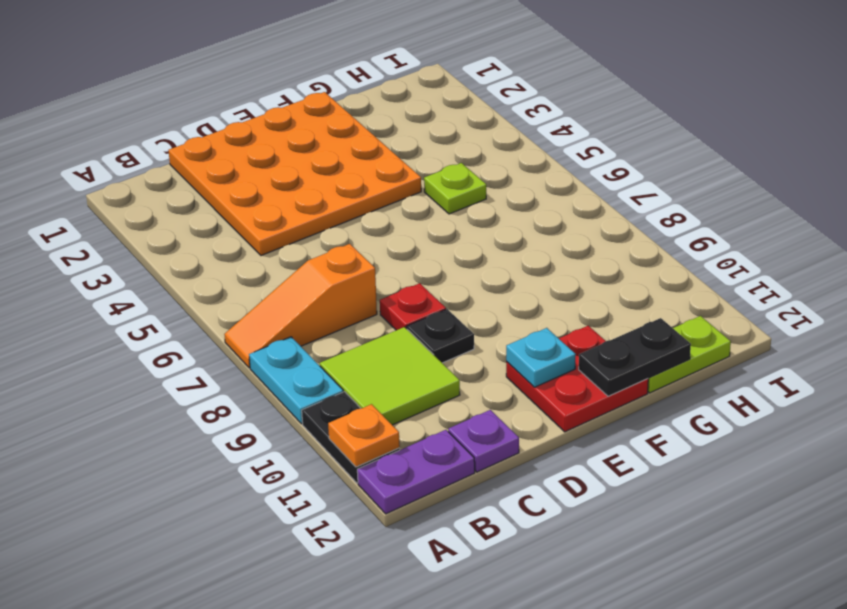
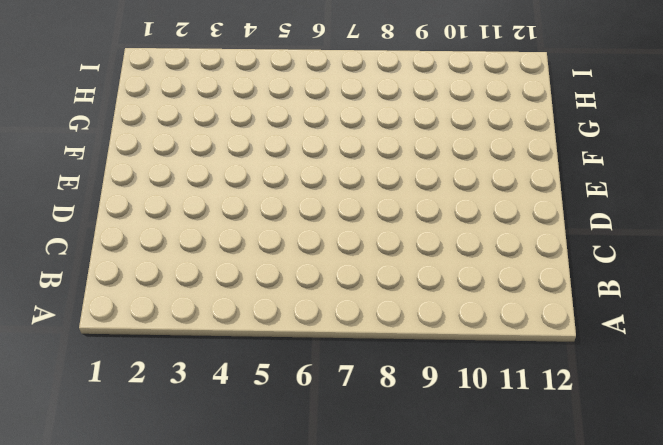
none -> orange slope A7:C7 level 1 top C
none -> cyan plate A8:A9 level 1
none -> black plate A10:A11 level 1

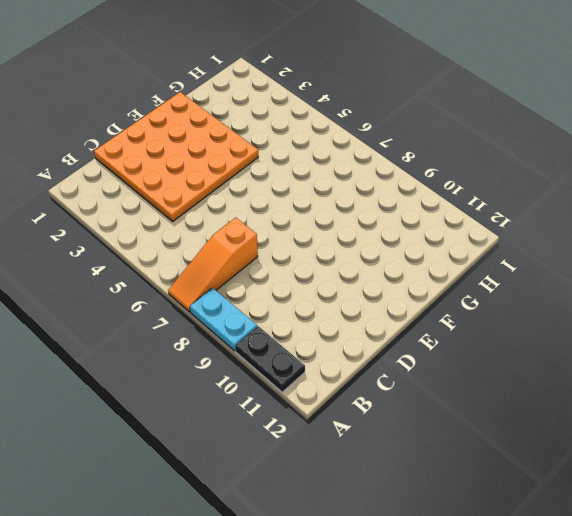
none -> purple plate A12:B12 level 1
none -> lime tile B9:C10 level 1
none -> purple plate C12 level 1

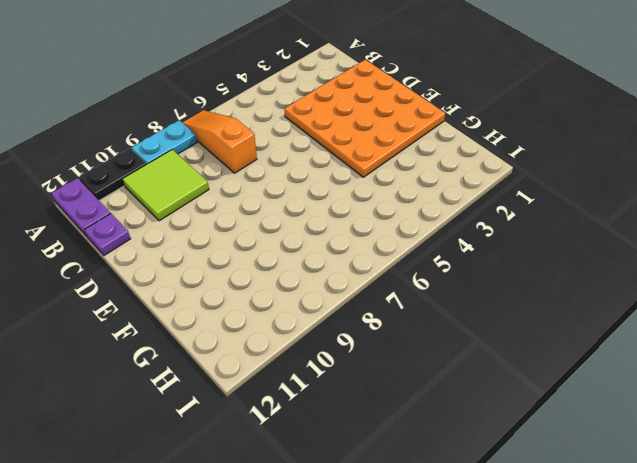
none -> red plate D8 level 1
none -> black plate D9 level 1
none -> red plate E11:F12 level 1

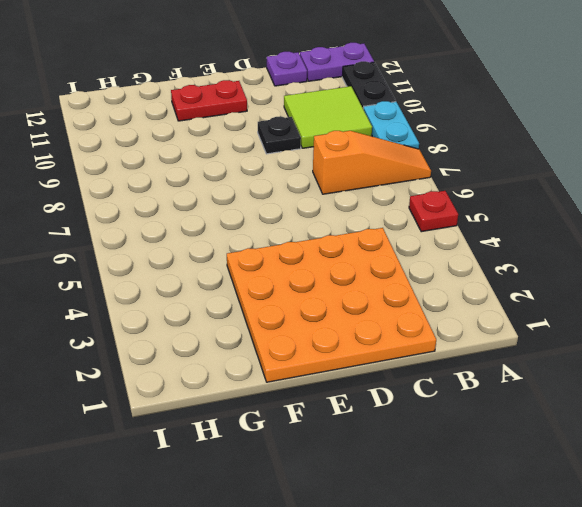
red plate A5 level 1 -> red plate D8 level 1
red plate E11:F11 level 1 -> red plate E11:F12 level 1
none -> lime plate G5 level 1
none -> lime plate G12:H12 level 1
none -> orange plate A11 level 2

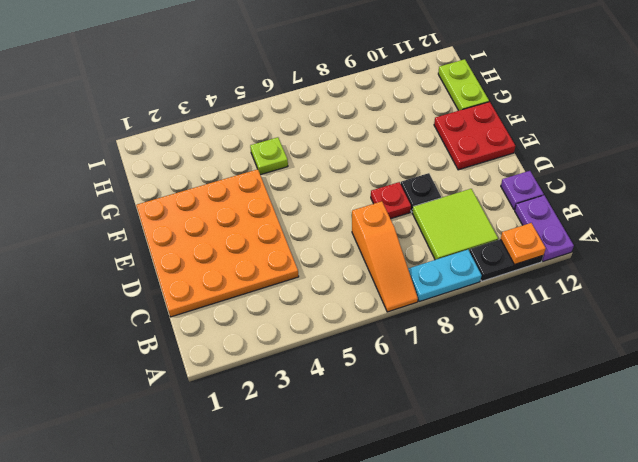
none -> cyan plate E11 level 2
none -> black plate F12:G12 level 2

